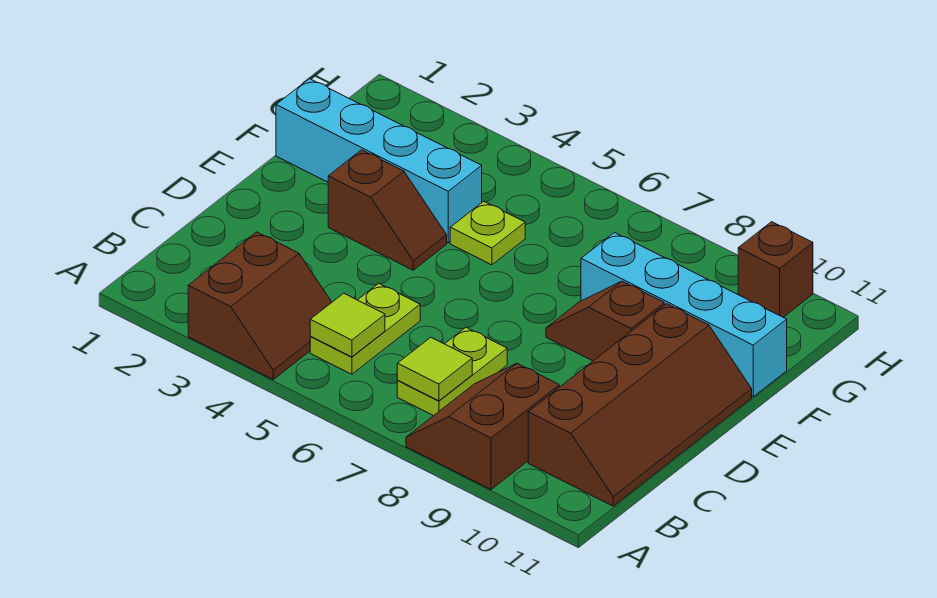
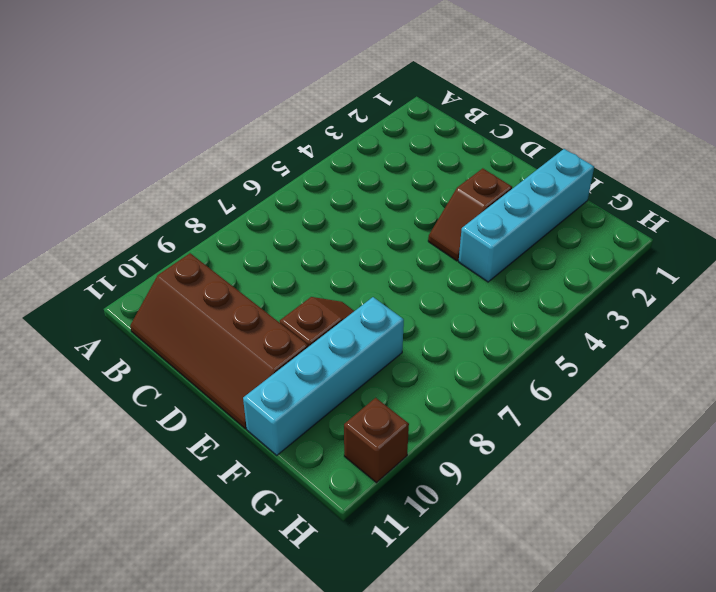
none -> brown slope A3:B4 level 1 top 3
none -> brown slope A8:B9 level 1 top 9
none -> lime plate B5:C5 level 1

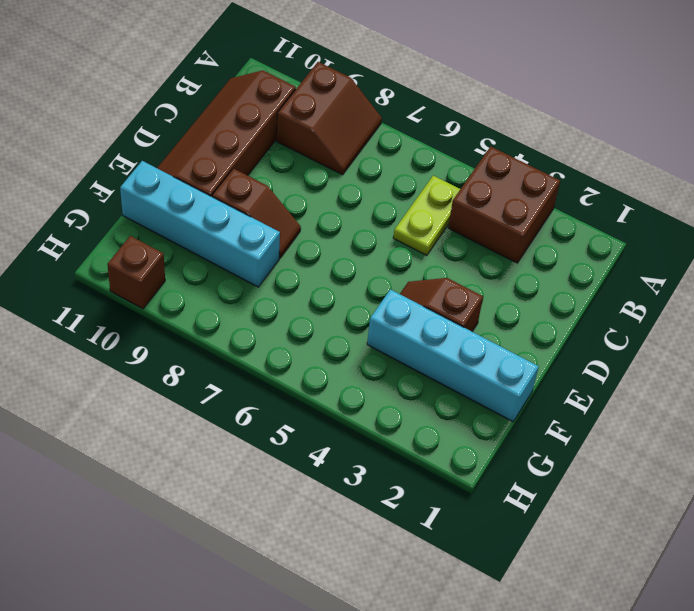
brown brick A3:B4 level 1 -> brown slope A3:B4 level 1 top 3
none -> lime plate B7:C7 level 1
none -> lime plate F5 level 1
none -> lime tile B5 level 2

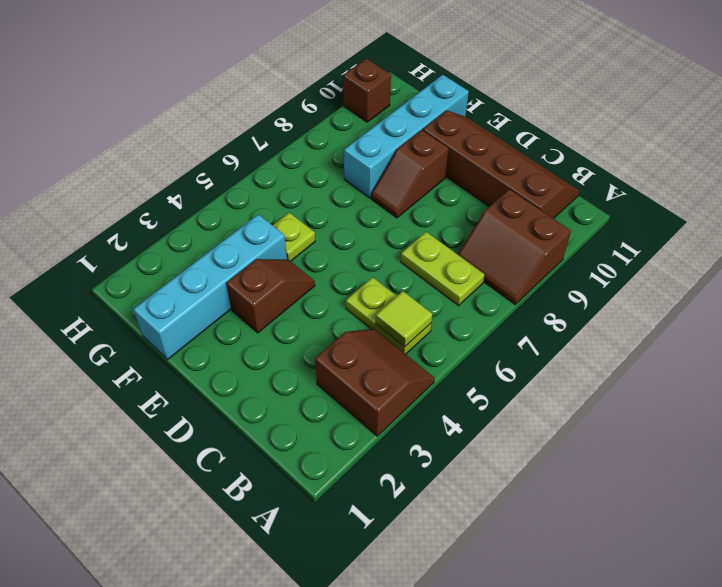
none -> lime tile B7 level 2

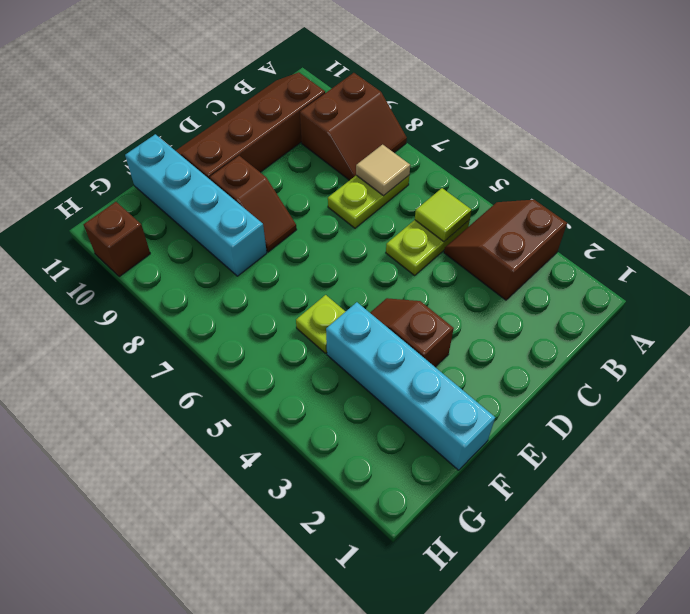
tan tile B7 level 2 -> lime tile B7 level 2

